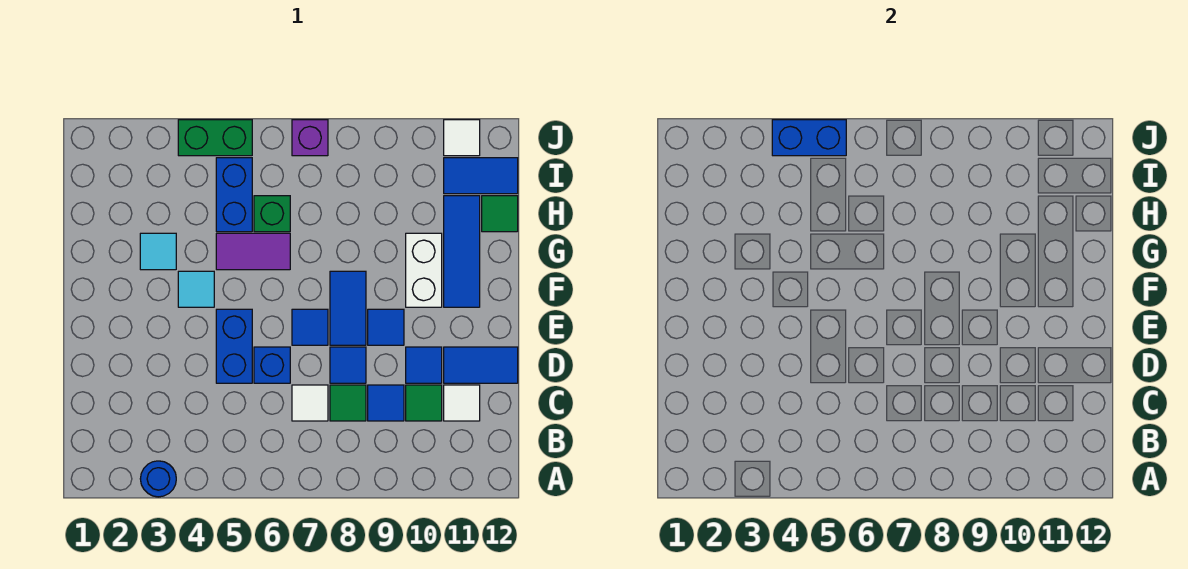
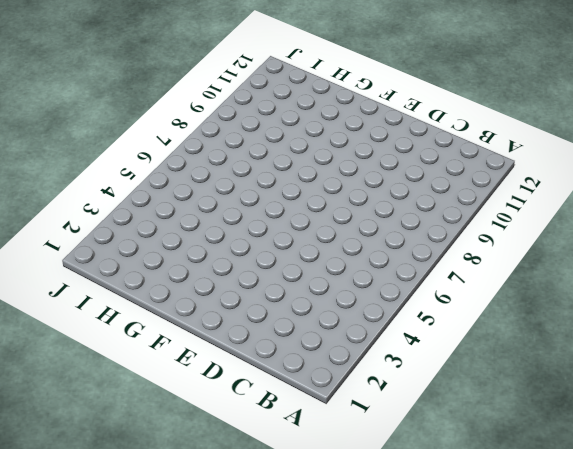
none -> blue round brick A3 level 1
none -> white tile C7 level 1
none -> green tile C8 level 1

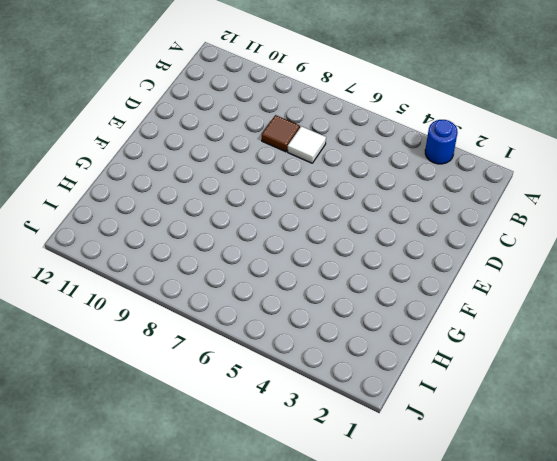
brown tile C8 level 1 -> green tile C8 level 1
none -> blue tile C9 level 1
none -> green tile C10 level 1
none -> white tile C11 level 1

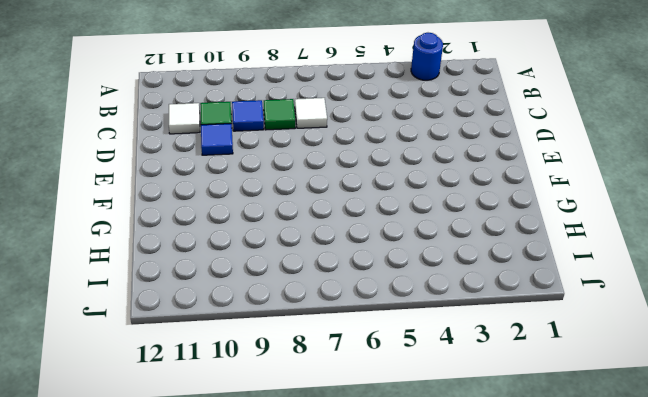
none -> blue brick D5:E5 level 1
none -> blue brick D6 level 1
none -> blue tile D8 level 1

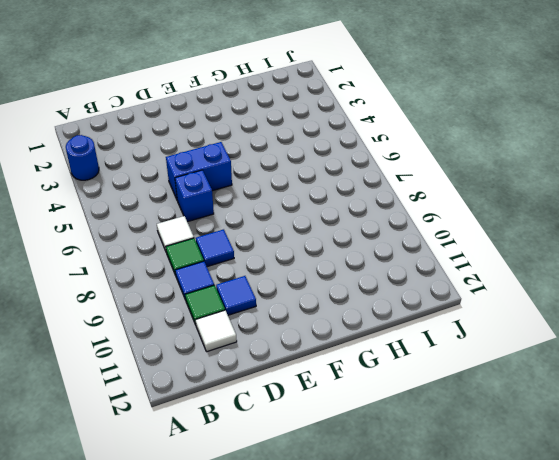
none -> blue tile D11:D12 level 1
none -> blue tile E7 level 1
none -> blue tile E8:F8 level 1

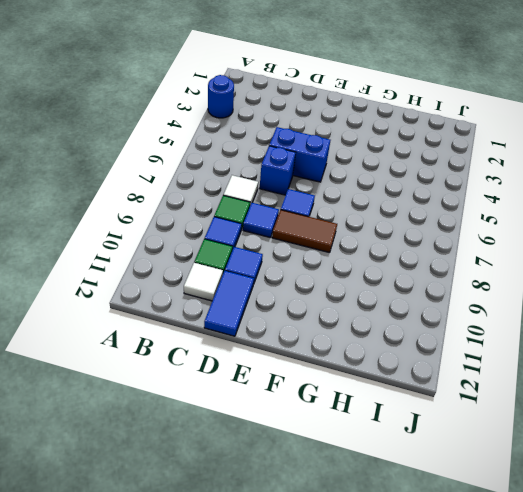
brown tile E8:F8 level 1 -> blue tile E8:F8 level 1
none -> blue tile E9 level 1
none -> cyan tile F4 level 1
none -> white brick F10:G10 level 1

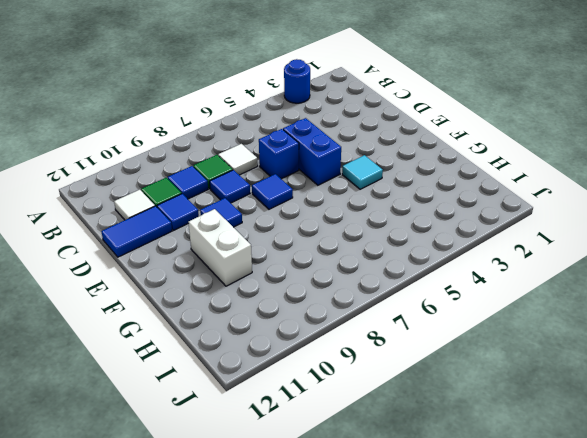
none -> blue tile E8:F8 level 1
none -> blue tile F11:H11 level 1
none -> cyan tile G3 level 1

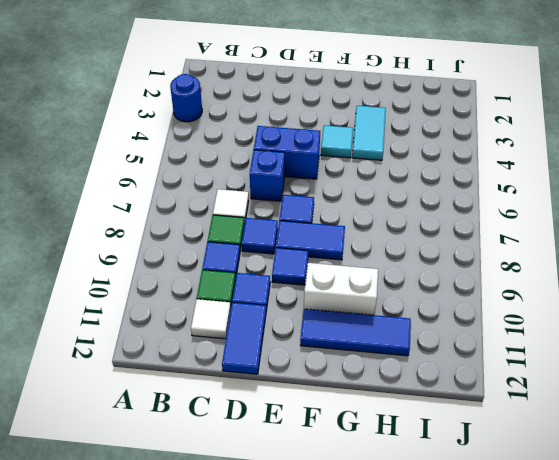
cyan tile G3:G4 level 1 -> cyan tile G3 level 1
none -> purple tile G5:G6 level 1
none -> blue brick H5:I5 level 1
none -> green brick H6 level 1

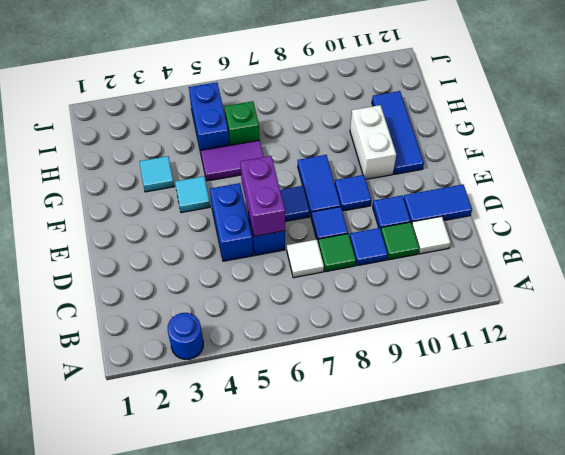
purple brick D6:E6 level 2 -> none
none -> green tile H12 level 1
none -> blue tile I11:I12 level 1
none -> green brick J4:J5 level 1

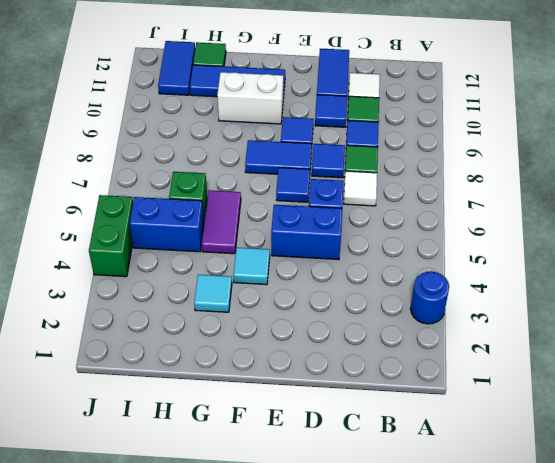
none -> purple brick J7 level 1
none -> white tile J11 level 1
none -> blue brick J4:J5 level 2

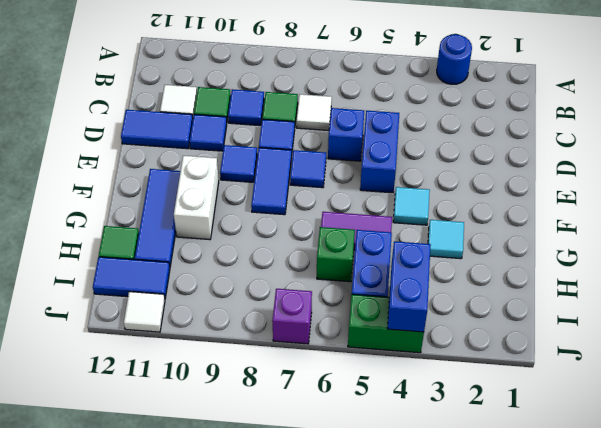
blue brick I4:J4 level 2 -> blue brick J4:J5 level 2

